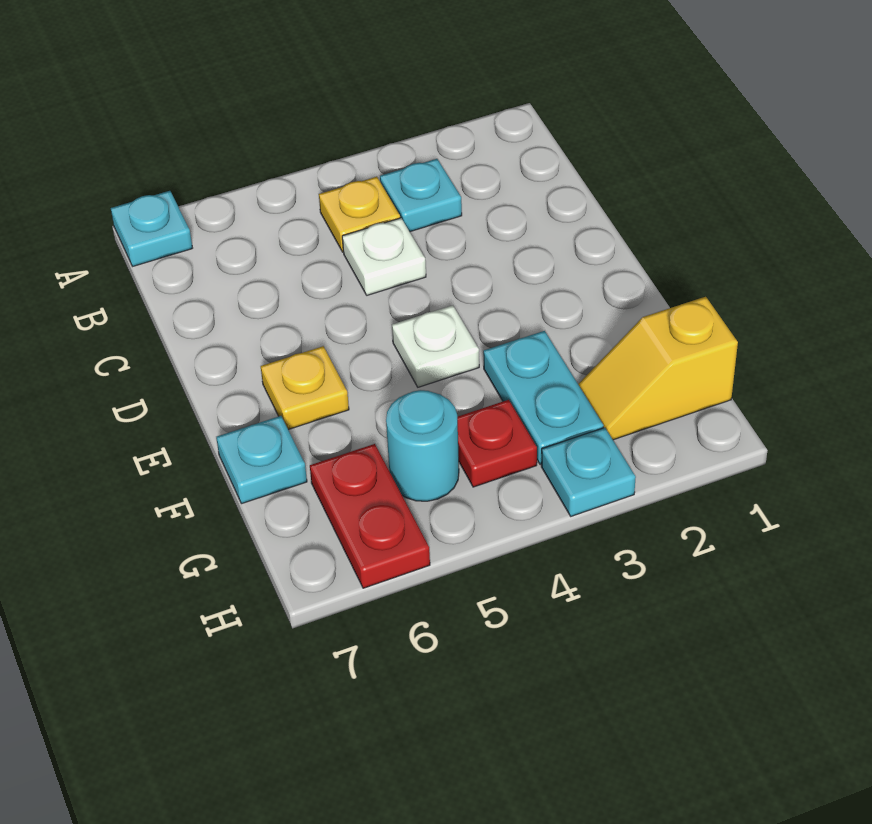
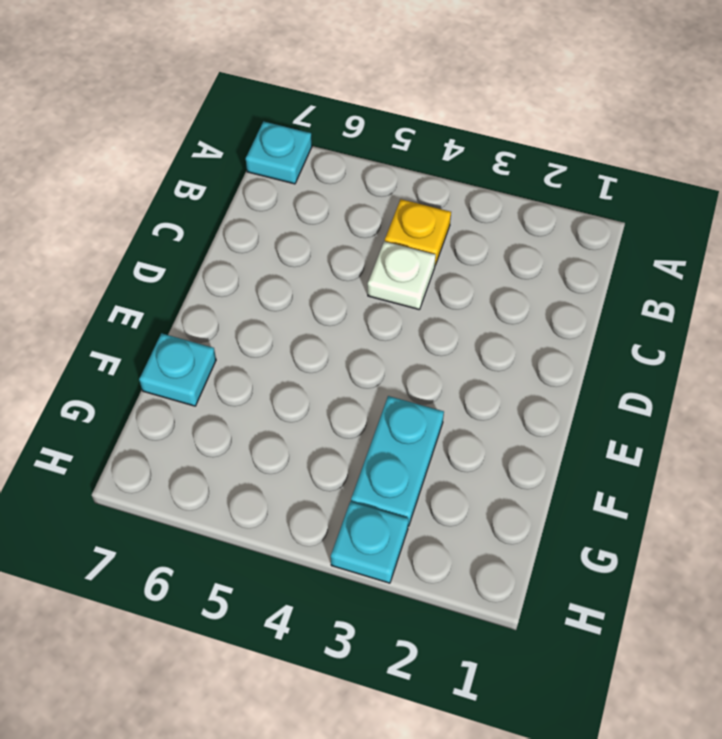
none -> cyan plate B3 level 1
none -> white plate E4 level 1
none -> yellow plate E6 level 1

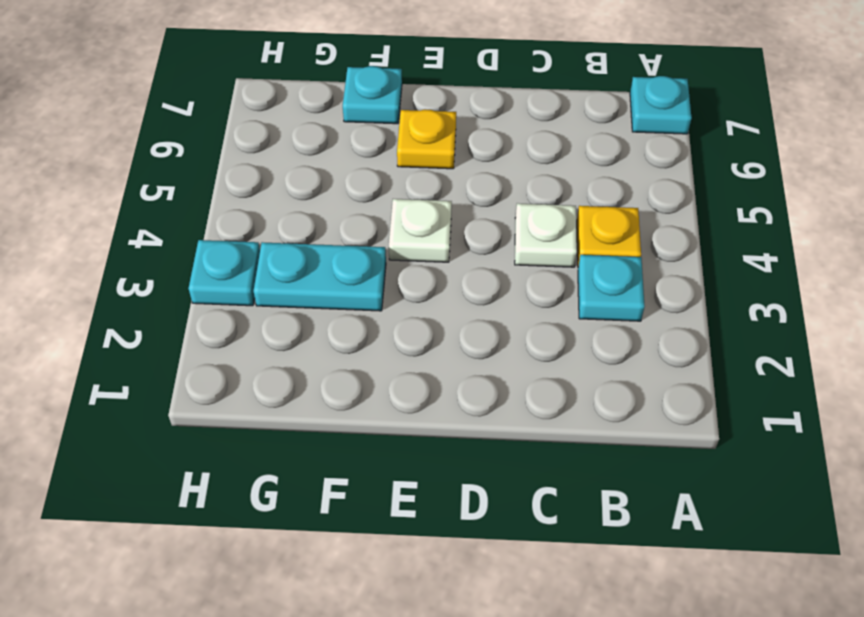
none -> yellow slope G1:G2 level 1 top 1
none -> red plate G4 level 1
none -> cyan round brick G5 level 1

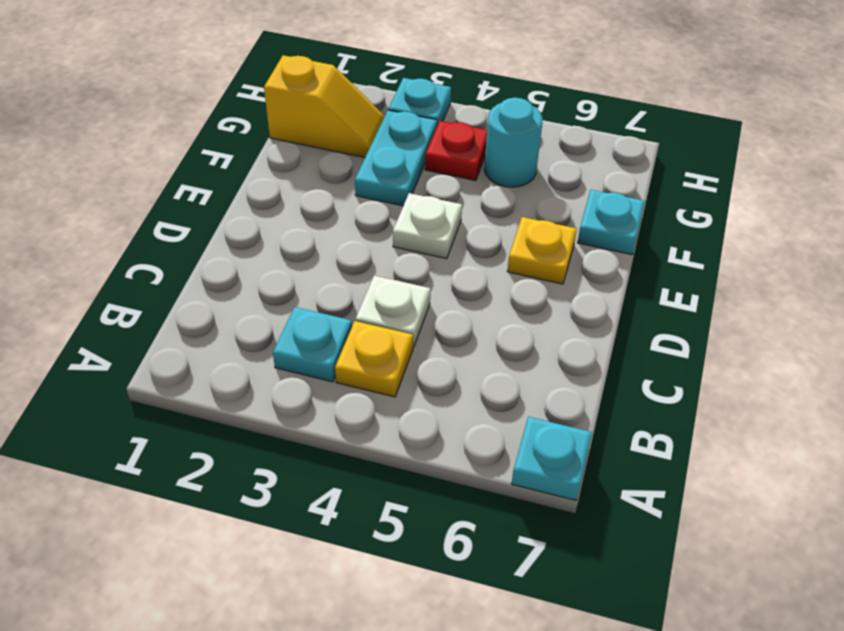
none -> red plate G6:H6 level 1

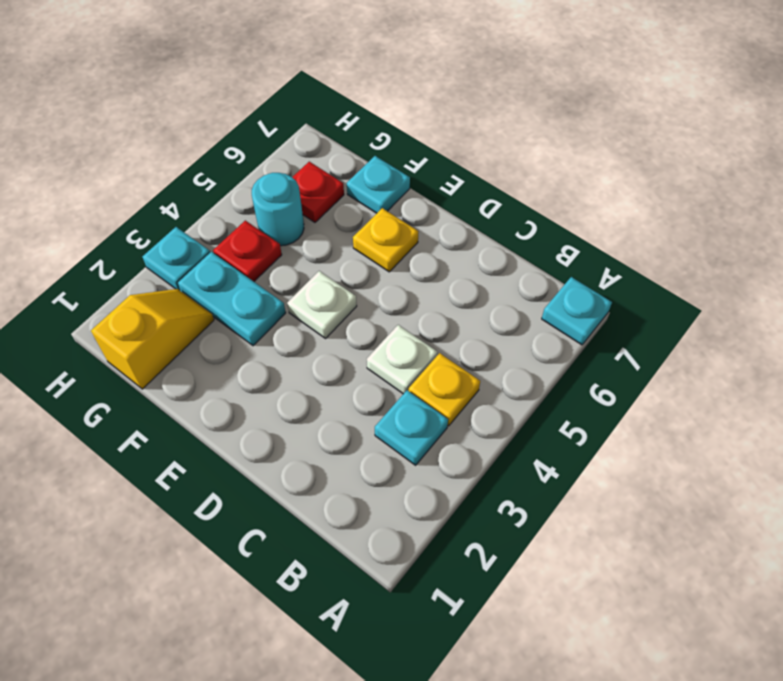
red plate G6 level 1 -> red plate G6:H6 level 1

